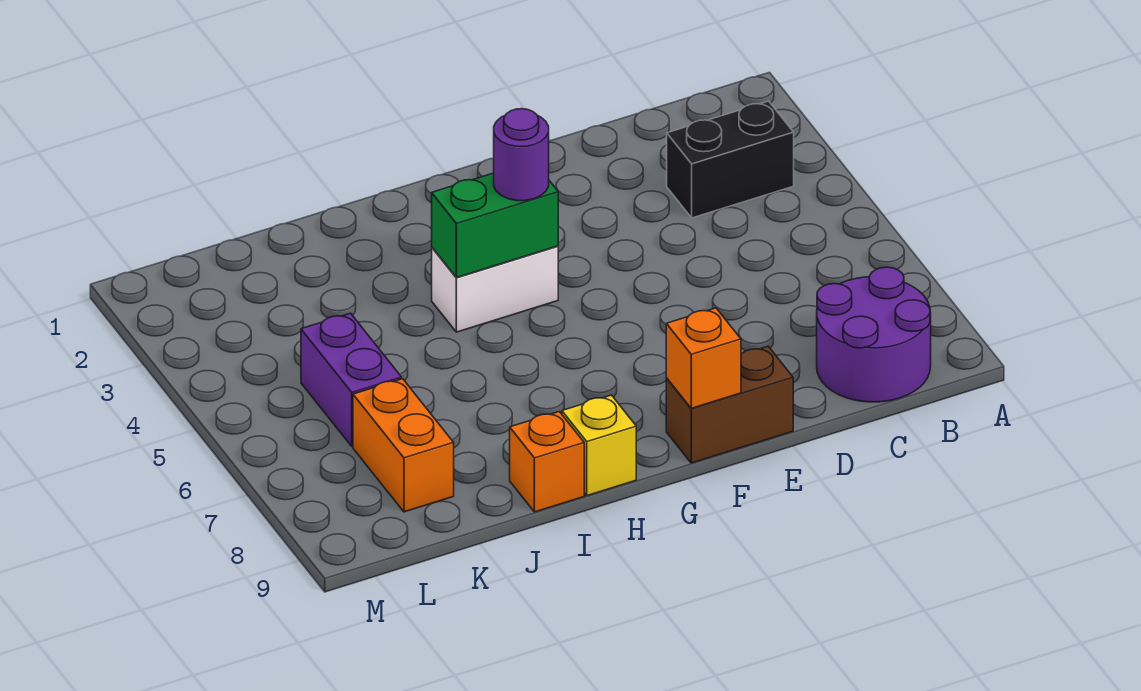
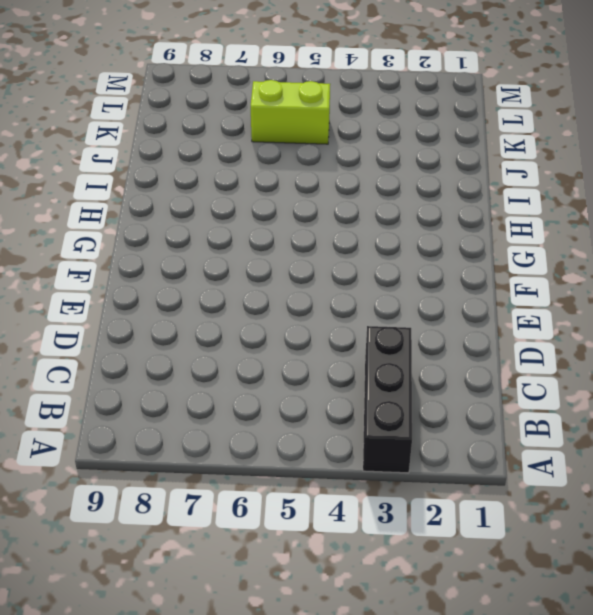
black brick A3:C3 level 1 -> black brick B3:C3 level 1
lime brick K5:K6 level 1 -> purple brick K5:K6 level 1
none -> purple round brick B8:C9 level 1
none -> brown brick E9:F9 level 1

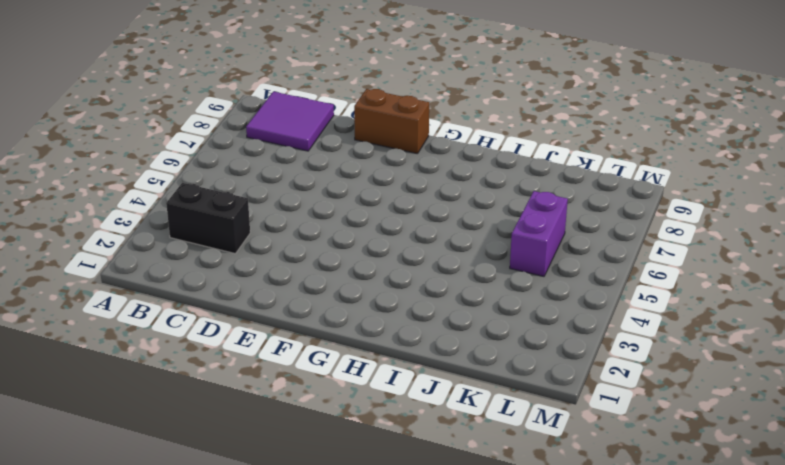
purple tile B8:C9 level 1 -> purple round brick B8:C9 level 1
none -> white brick G4:H4 level 1
none -> yellow brick H9 level 1

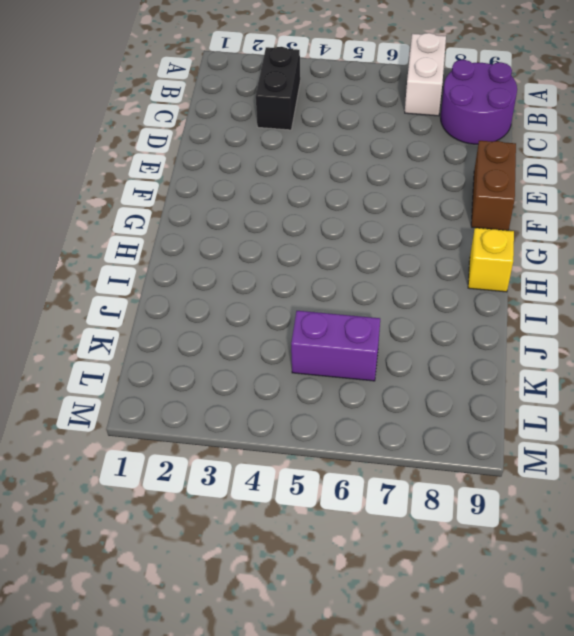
white brick A7:B7 level 1 -> white brick G4:H4 level 1
none -> orange brick I9 level 1
none -> orange brick K7:K8 level 1

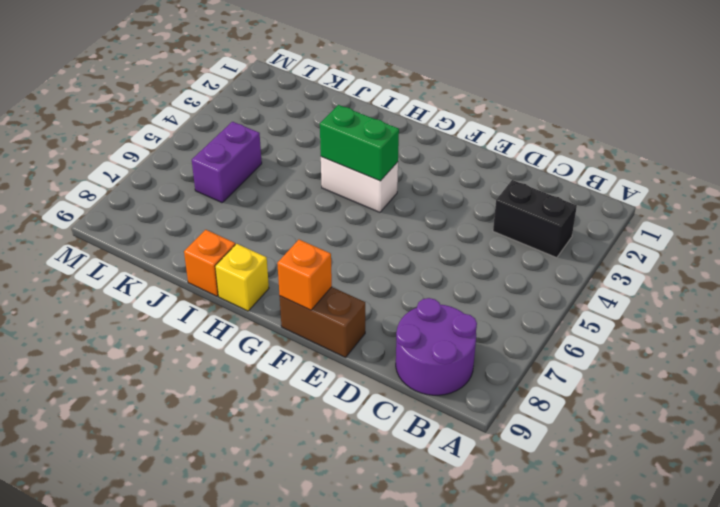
none -> orange brick K7:K8 level 1
none -> purple round brick G4 level 3

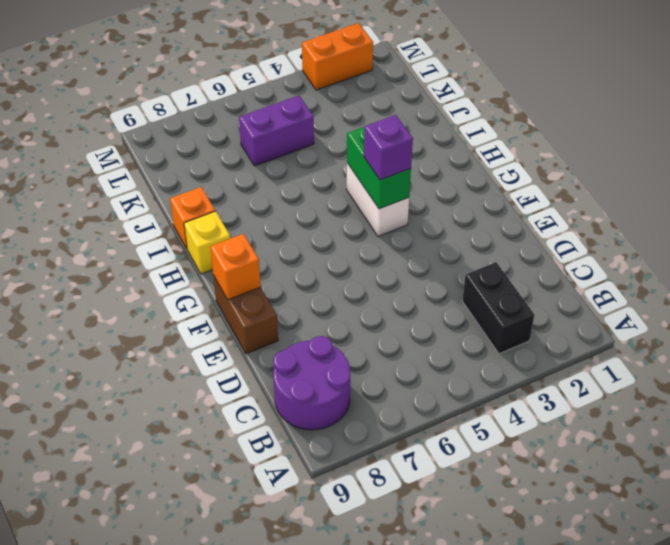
purple brick G4 level 3 -> purple round brick G4 level 3
orange brick M2:M3 level 1 -> orange brick K7:K8 level 1

